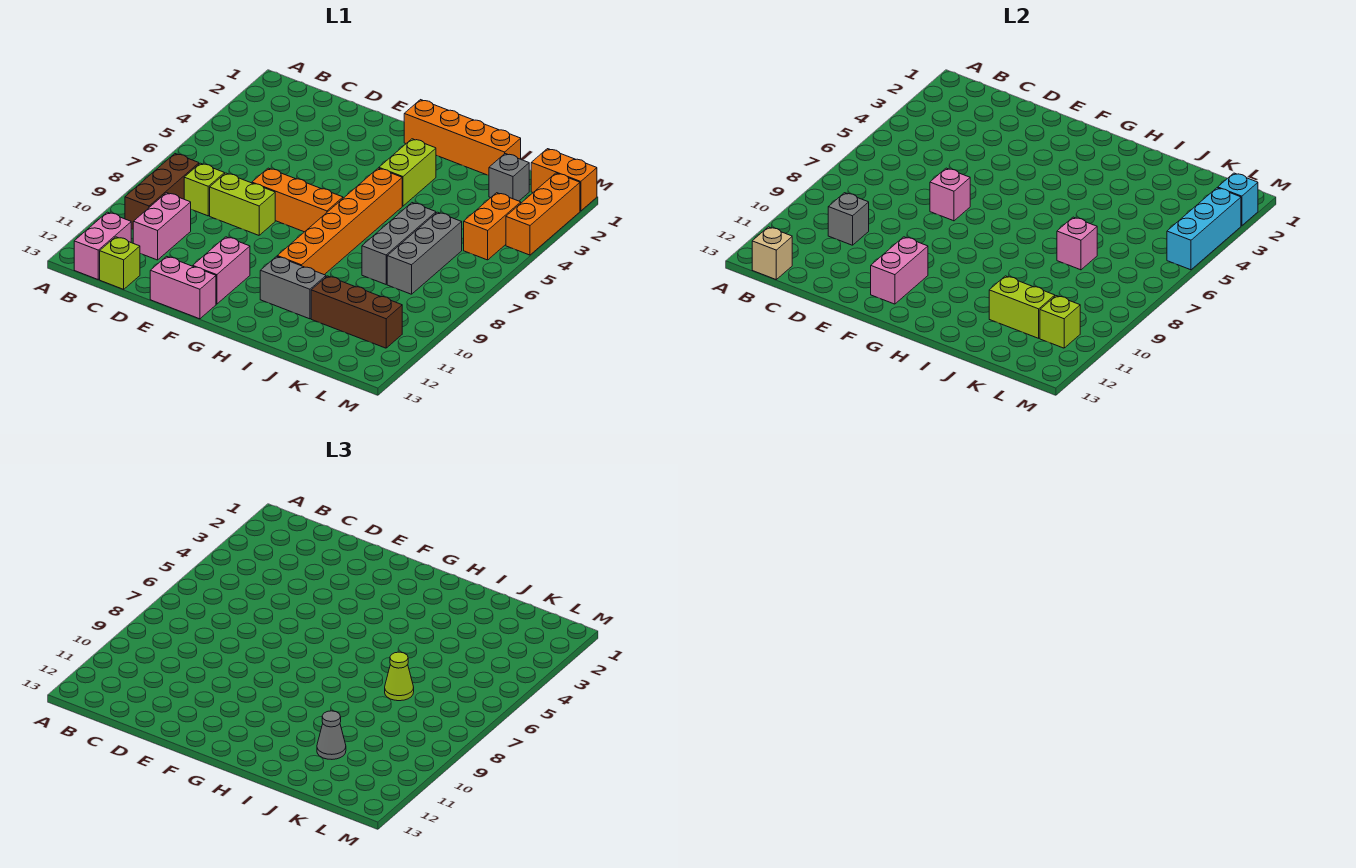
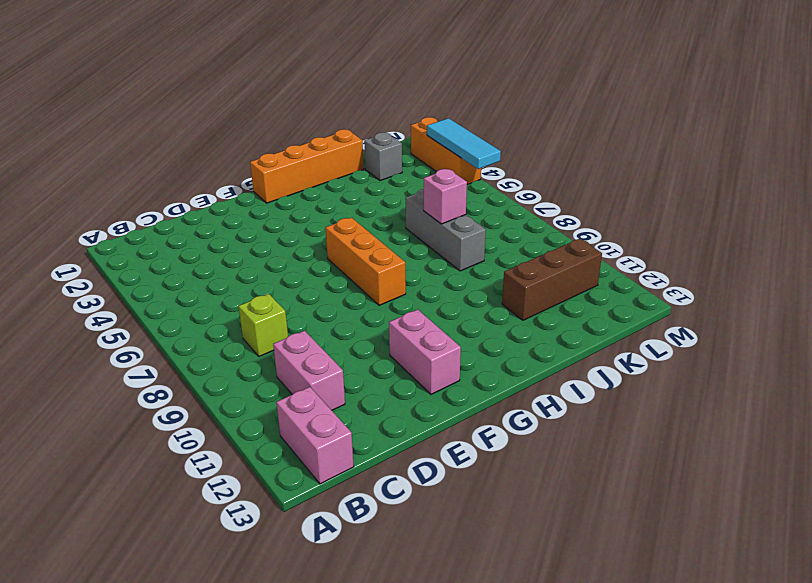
orange brick G6:G8 level 1 -> orange brick E7:G7 level 1
cyan tile M3:M5 level 2 -> cyan brick M3:M5 level 2
none -> brown brick B8:B10 level 1
none -> lime brick C13 level 1
none -> lime brick D8:E8 level 1
none -> pink brick E13:F13 level 1

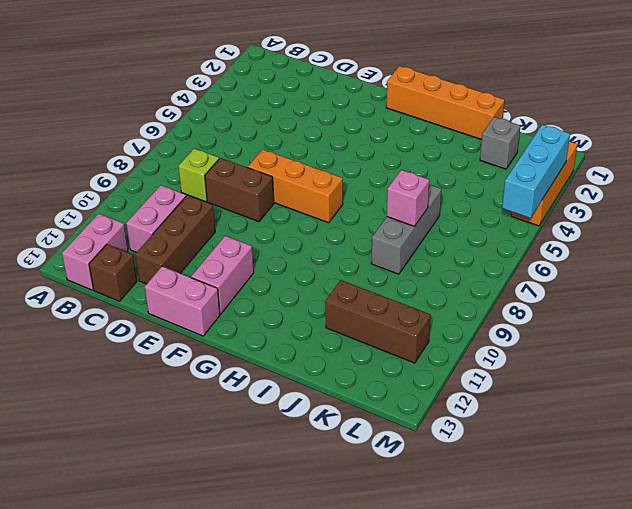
brown brick C13 level 1 -> lime brick C13 level 1
brown brick D8:E8 level 1 -> lime brick D8:E8 level 1
brown brick D10:D12 level 1 -> brown brick B8:B10 level 1
none -> lime brick H3:H4 level 1
none -> orange brick H5:H10 level 1
none -> grey brick H11:I11 level 1
none -> grey brick K6:K8 level 1

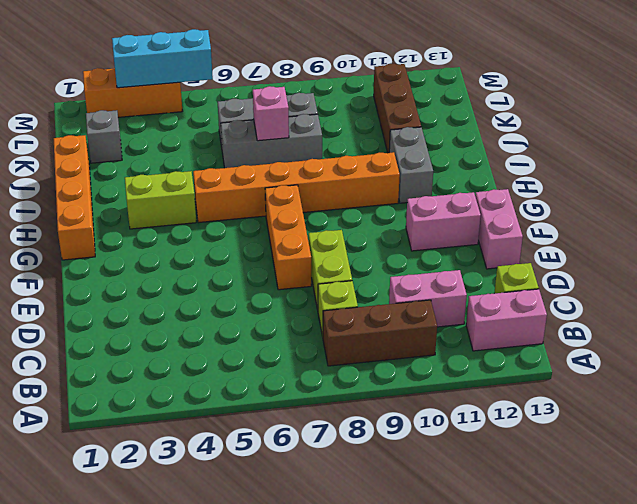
none -> orange brick L1:M1 level 1
none -> orange brick L4:L5 level 1
none -> tan brick B13 level 2
none -> grey brick C10 level 2

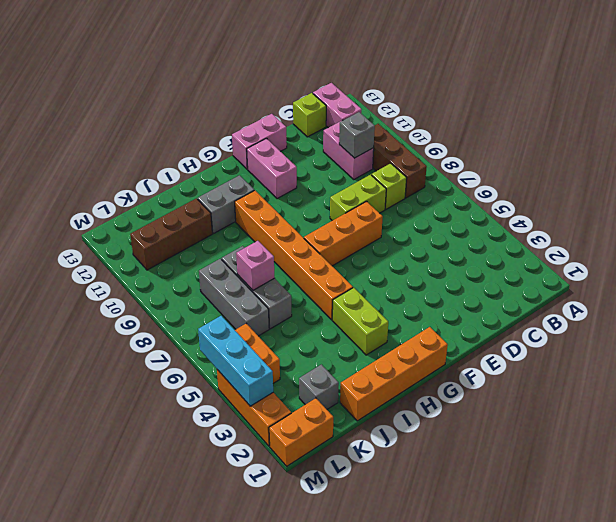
none -> tan brick B13 level 2
none -> pink brick E7 level 2
none -> pink brick F11:F12 level 2
none -> lime brick J11:K11 level 2

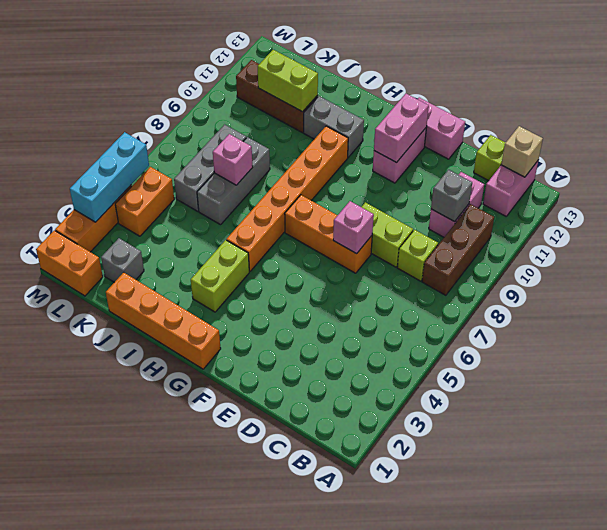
none -> lime brick L11 level 2
none -> cyan brick M2 level 2
none -> lime cone J7 level 3
none -> grey cone J11 level 3

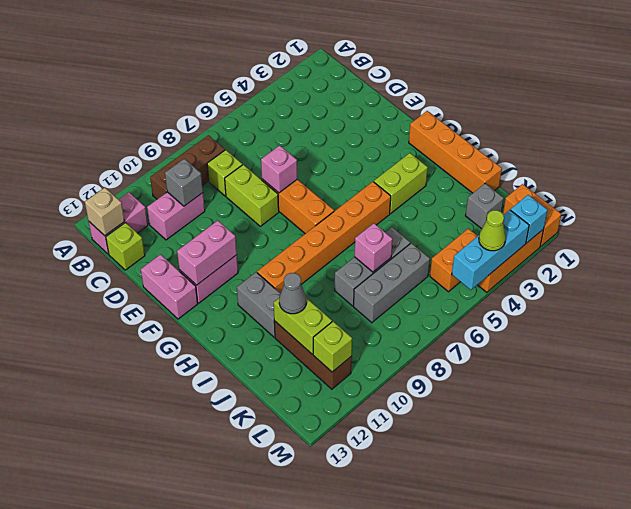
lime cone M4 level 3 -> lime cone J7 level 3

